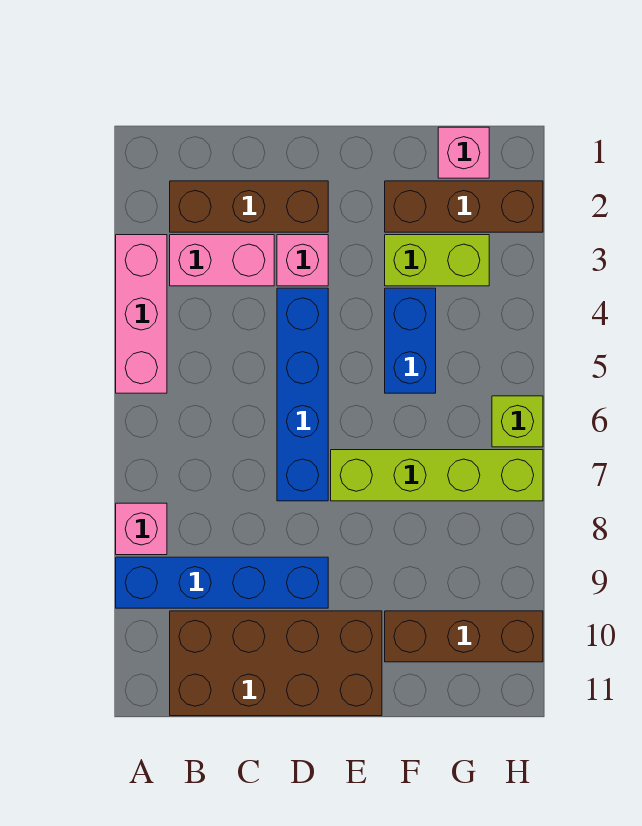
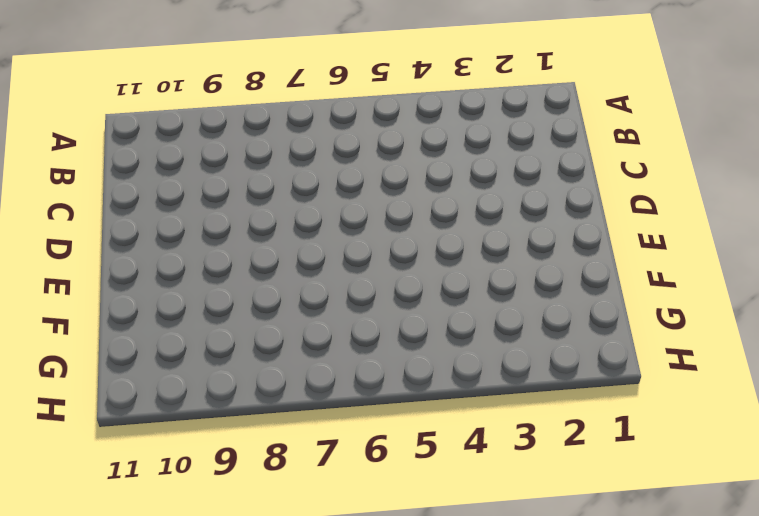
none -> pink brick A3:A5 level 1
none -> pink brick A8 level 1
none -> blue brick A9:D9 level 1

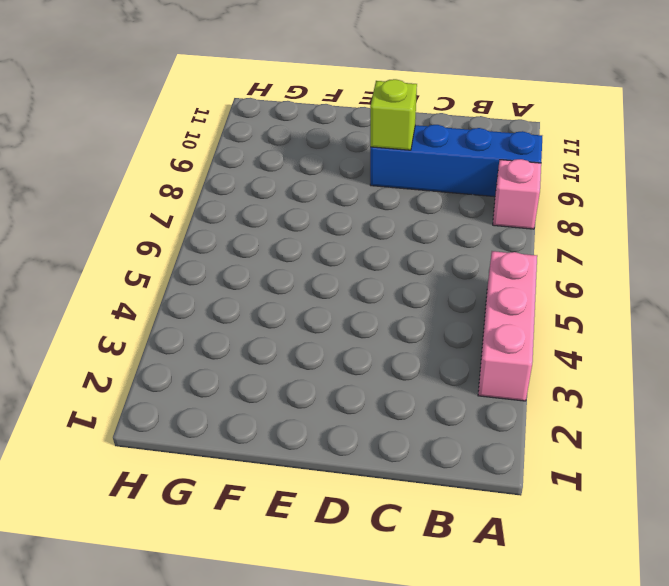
lime brick D9 level 2 -> lime brick H6 level 1
none -> brown brick B2:D2 level 1
none -> pink brick B3:C3 level 1
none -> brown brick B10:E11 level 1

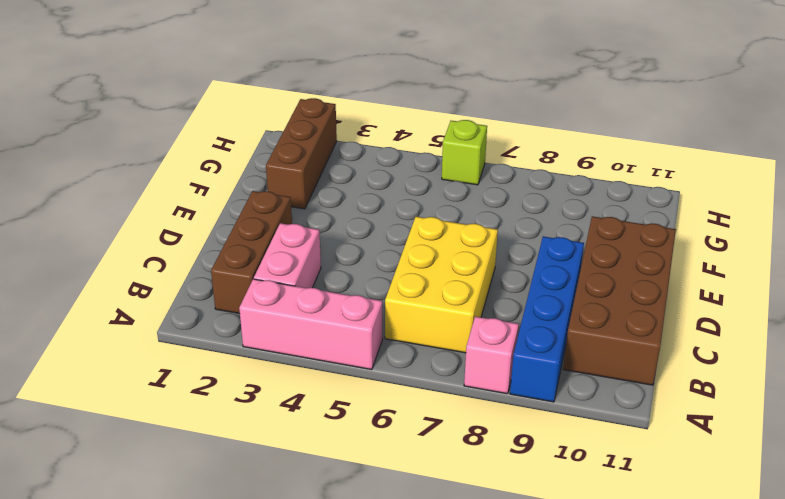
yellow brick B6:D7 level 1 -> blue brick D4:D7 level 1
none -> pink brick D3 level 1
none -> lime brick E7:H7 level 1
none -> lime brick F3:G3 level 1

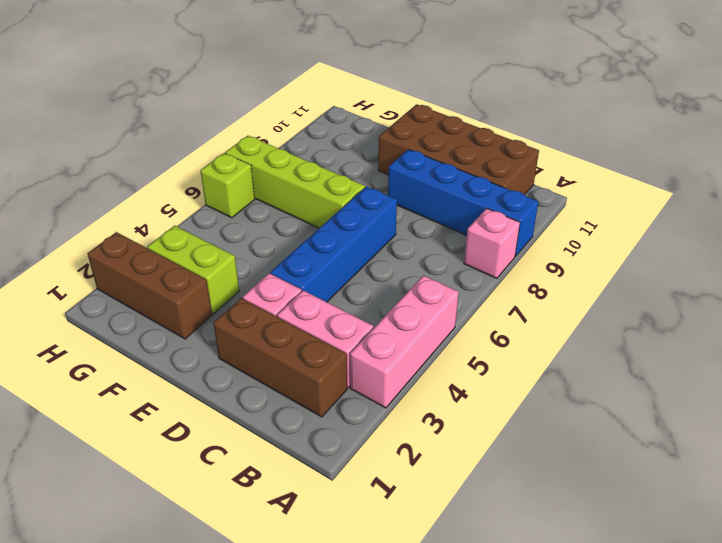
none -> blue brick F4:F5 level 1
none -> brown brick F10:H10 level 1
none -> pink brick G1 level 1

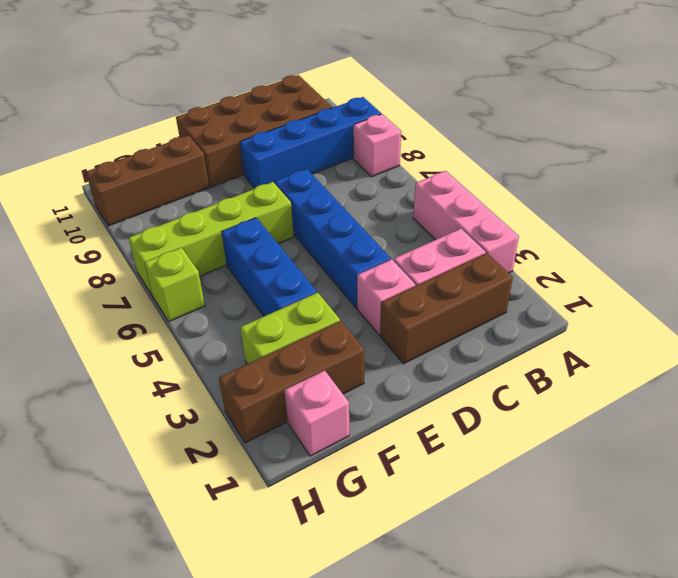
blue brick F4:F6 level 1 -> blue brick F4:F5 level 1

